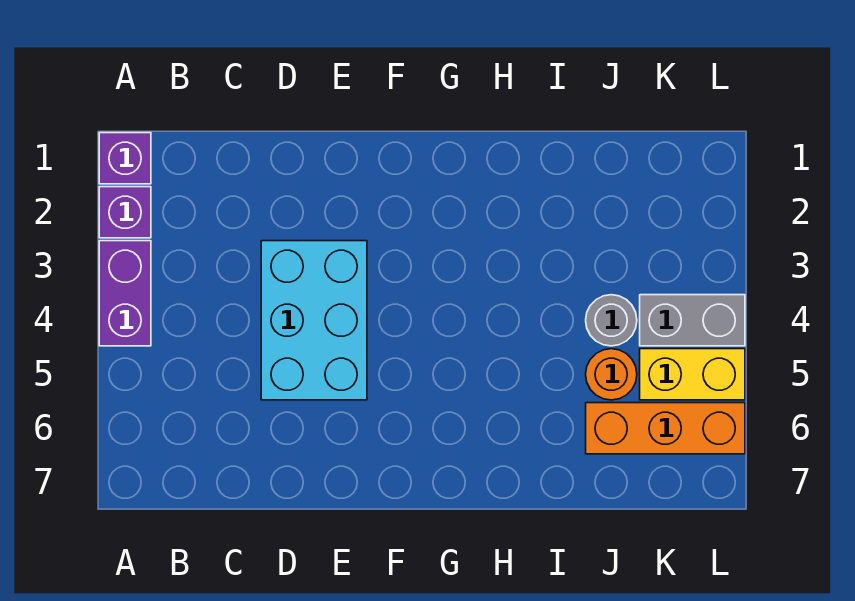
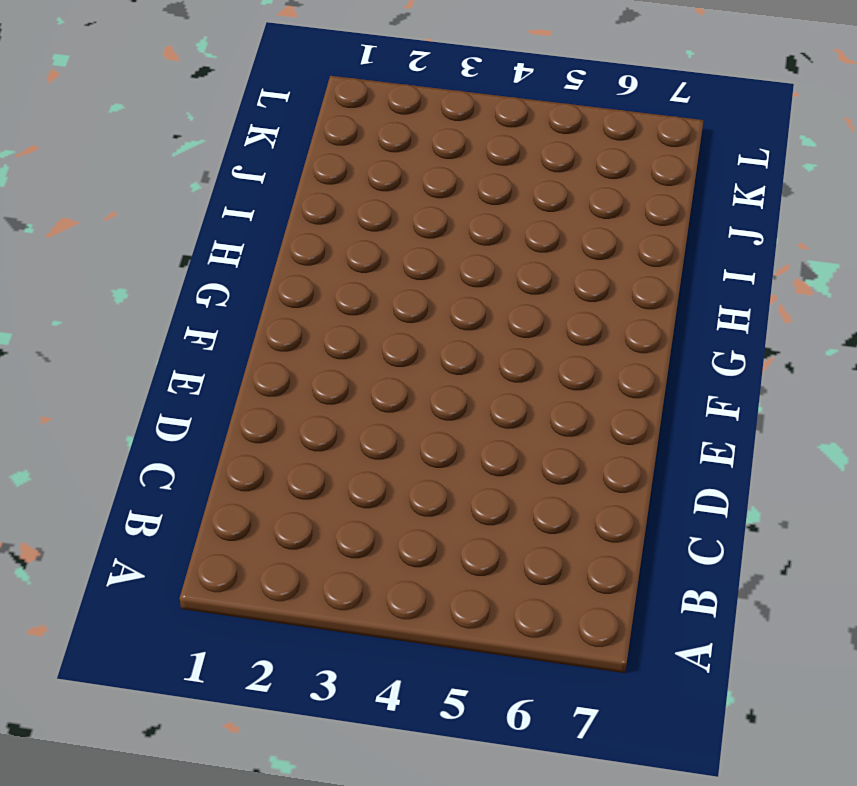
none -> purple brick A1 level 1
none -> purple brick A2 level 1

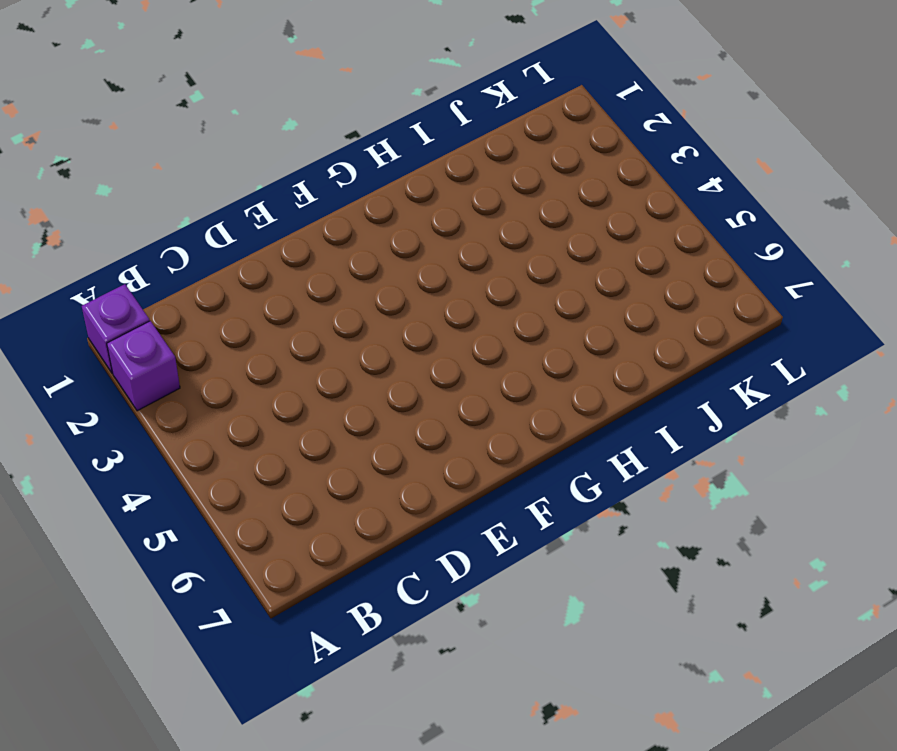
none -> purple brick A3:A4 level 1
none -> cyan brick D3:E5 level 1

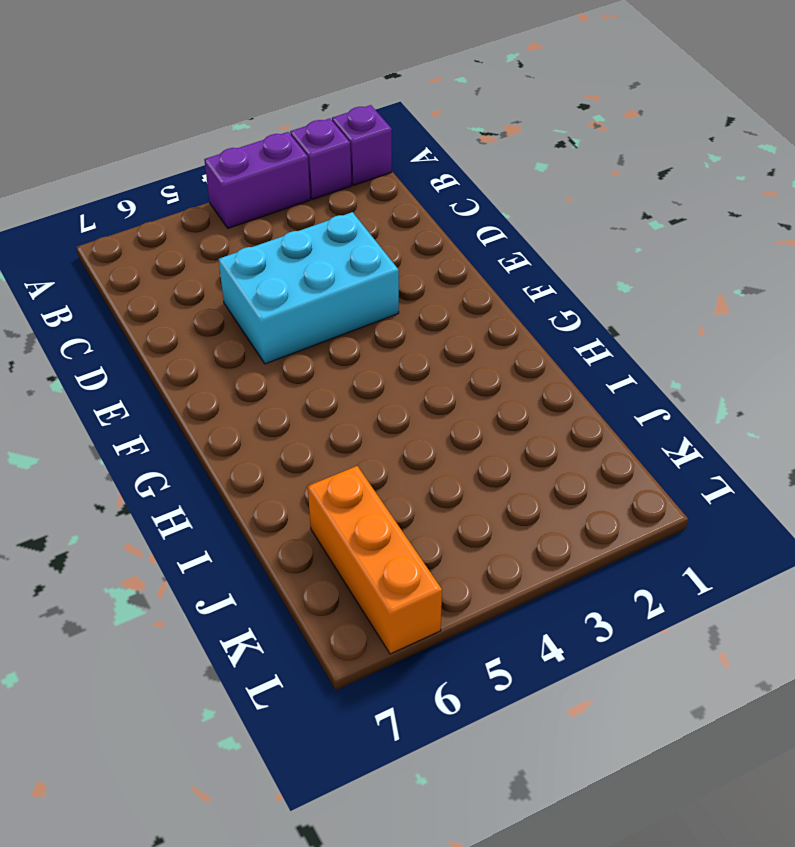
none -> grey round brick J4 level 1
none -> orange round brick J5 level 1

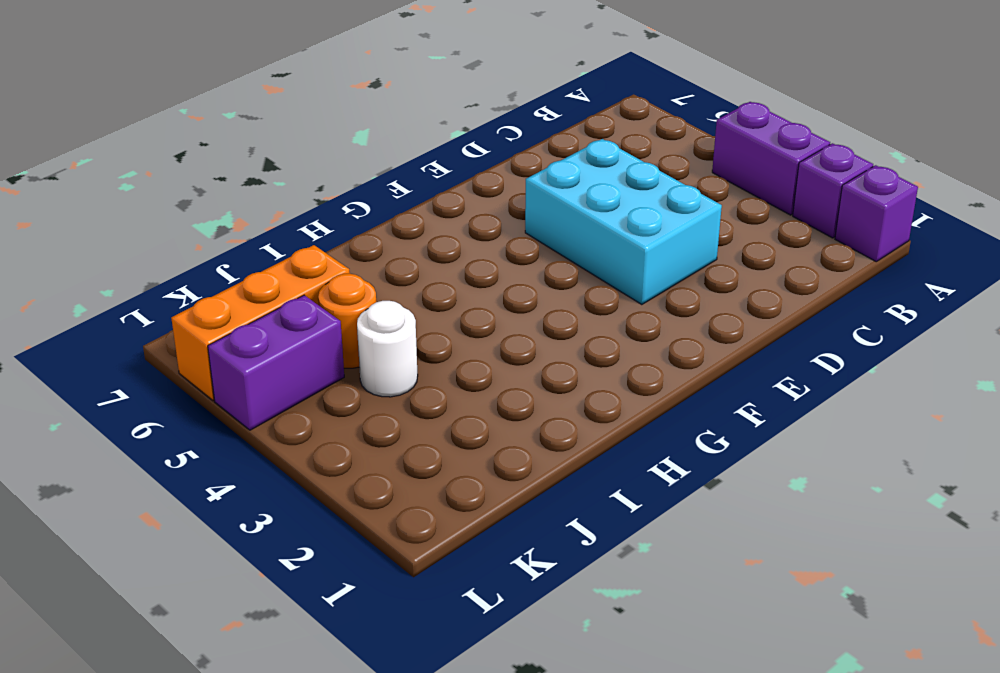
white round brick J4 level 1 -> grey round brick J4 level 1
purple brick K5:L5 level 1 -> yellow brick K5:L5 level 1
none -> grey brick K4:L4 level 1

